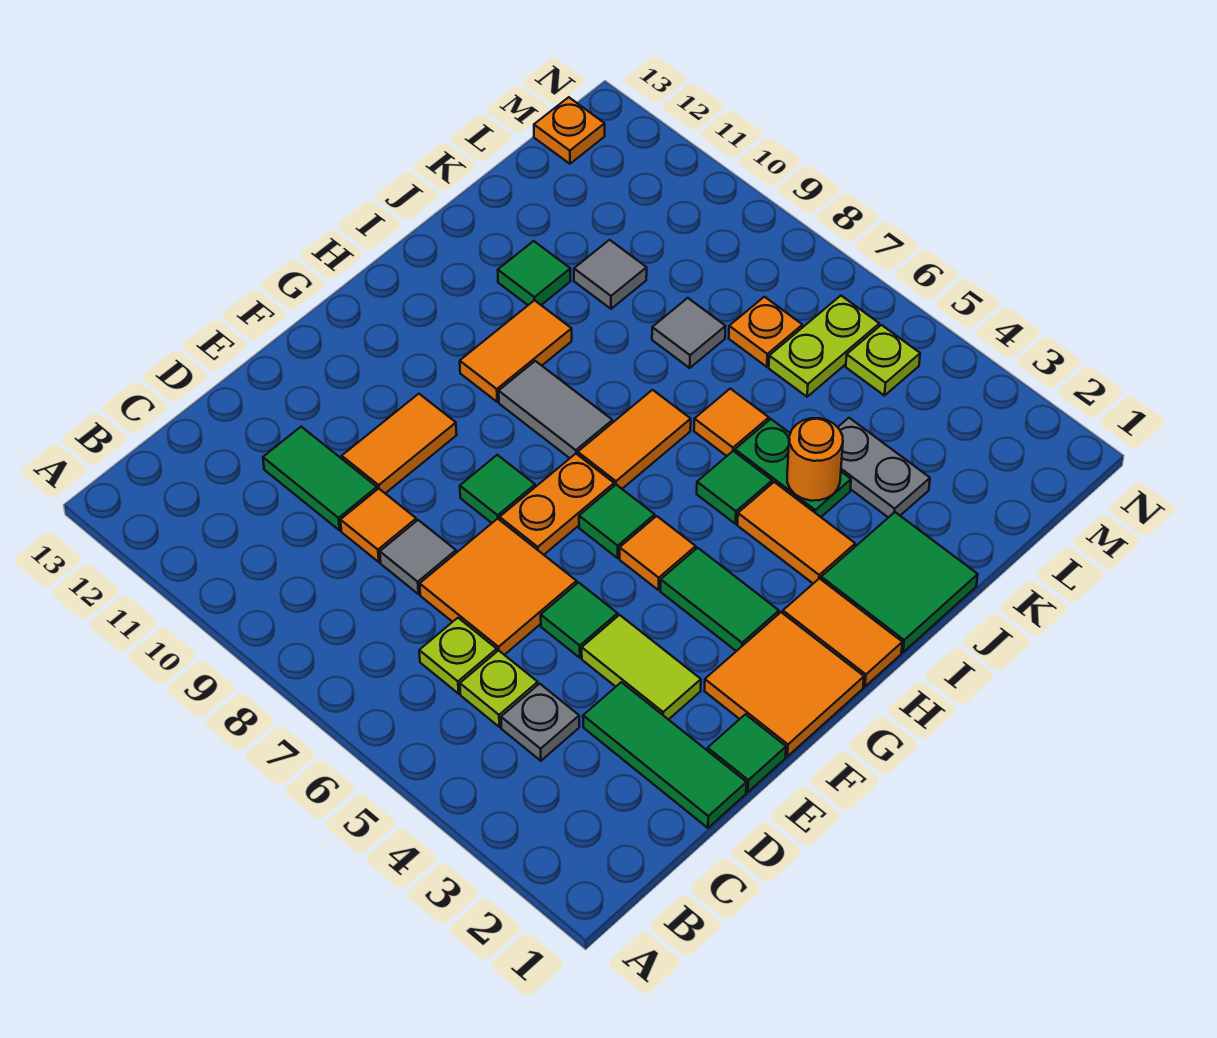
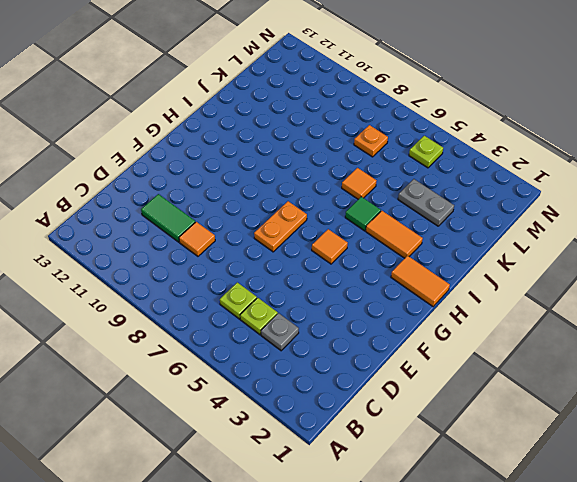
none -> green tile D1:D3 level 1
none -> orange tile D6:E7 level 1
none -> grey tile D8 level 1
none -> green tile E1 level 1

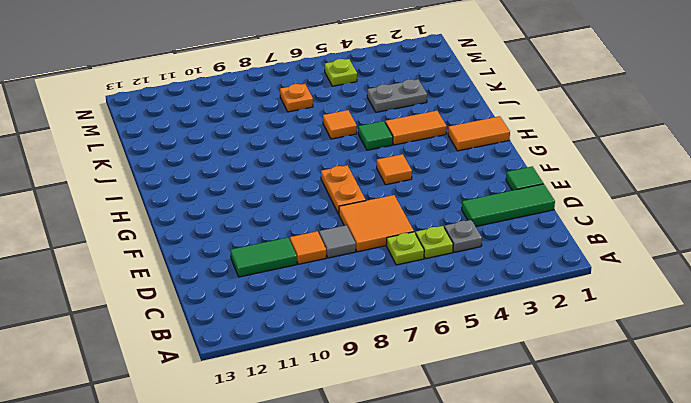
none -> lime tile E3:E4 level 1
none -> green tile E5 level 1
none -> orange tile E10:F10 level 1
none -> orange tile F1:G2 level 1

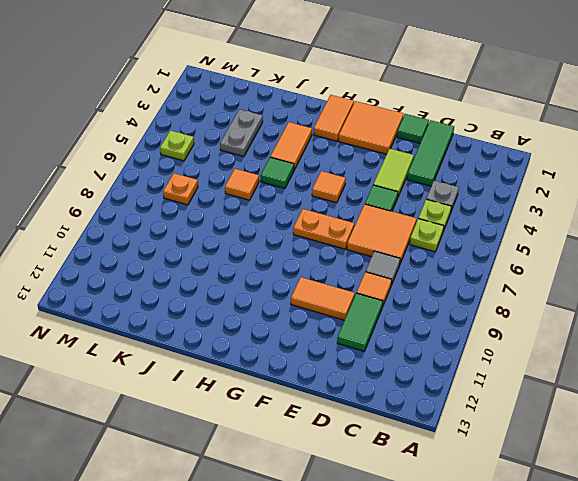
none -> green tile F8 level 1
none -> green tile G3:G4 level 1
none -> green tile G6 level 1
none -> orange tile H7:I7 level 1

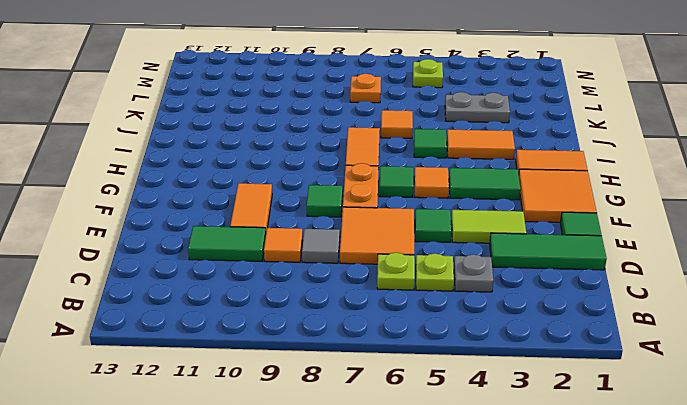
none -> grey tile H8:H9 level 1
none -> orange tile H10:I10 level 1
none -> green tile I1:J2 level 1
none -> green plate J4:J5 level 1

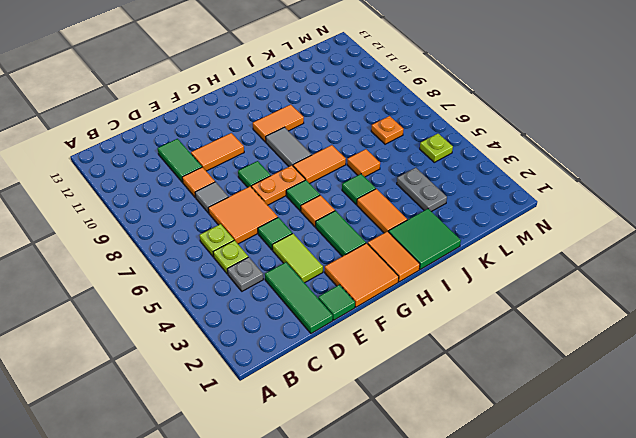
none -> green plate J4:J5 level 1
none -> green tile J11 level 1
none -> grey tile K8 level 1
none -> grey tile K10 level 1

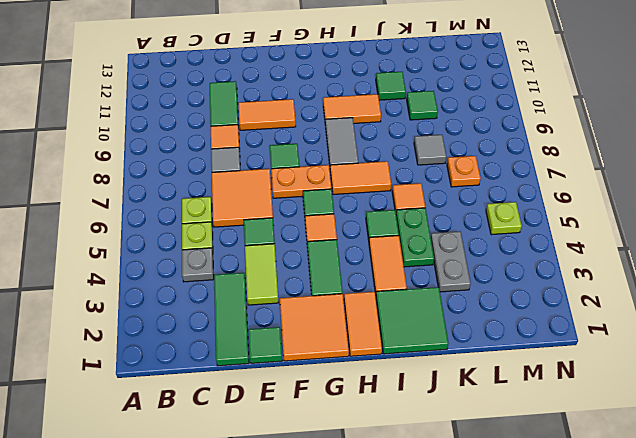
green tile K10 level 1 -> grey tile K10 level 1
none -> lime plate L6:M6 level 1
none -> orange plate M13 level 1
none -> orange round brick J4 level 2

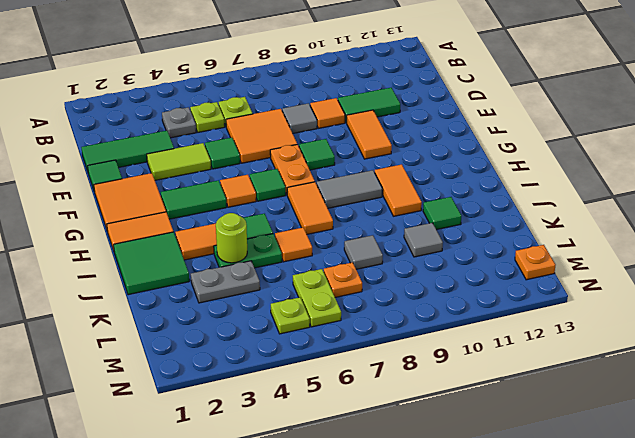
lime round brick J4 level 2 -> orange round brick J4 level 2

